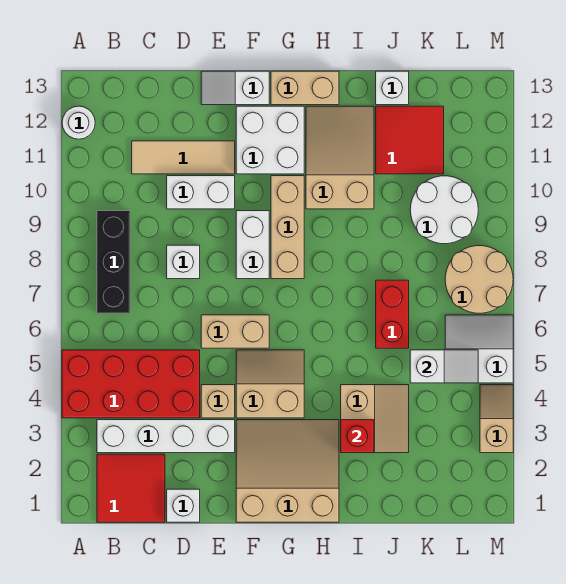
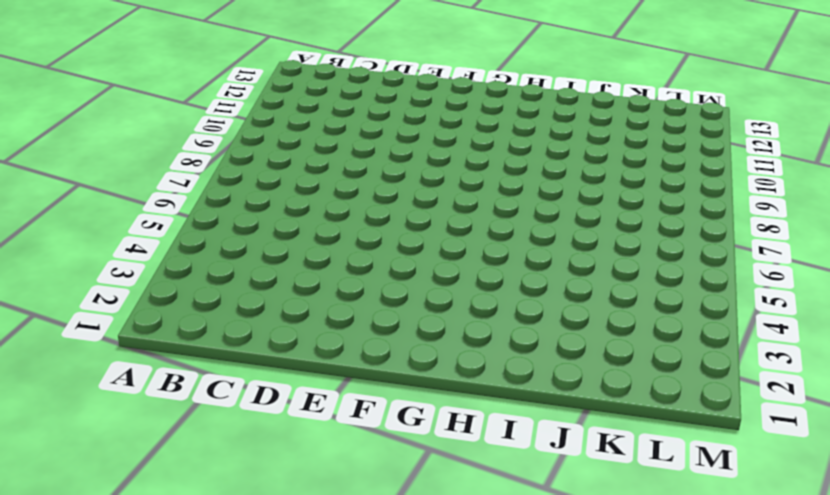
none -> red brick A4:D5 level 1
none -> white round brick A12 level 1
none -> red tile B1:C2 level 1

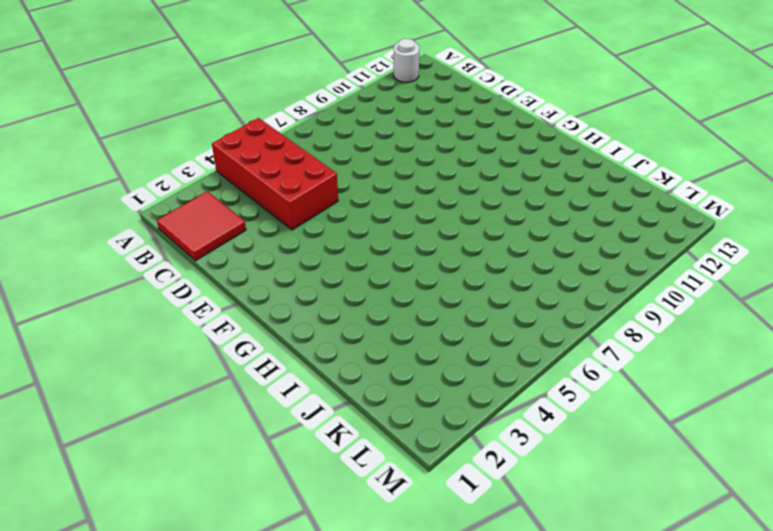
none -> white brick B3:E3 level 1
none -> black brick B7:B9 level 1
none -> tan tile C11:E11 level 1

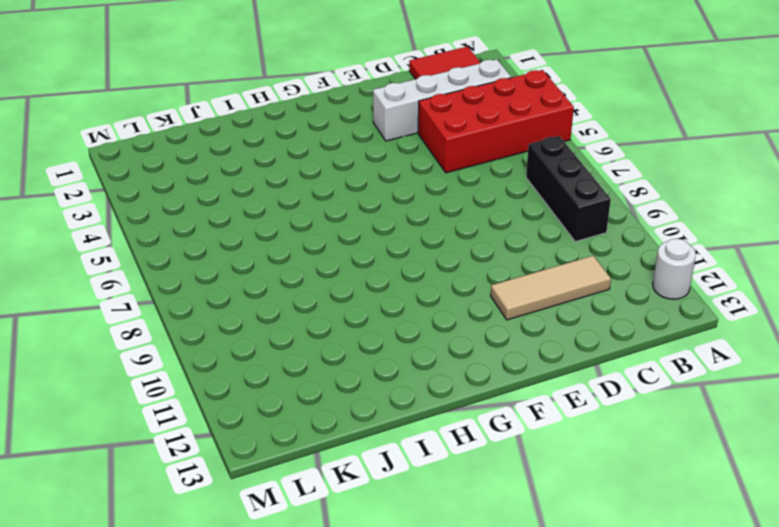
none -> white brick D1 level 1
none -> white brick D8 level 1
none -> white brick D10:E10 level 1

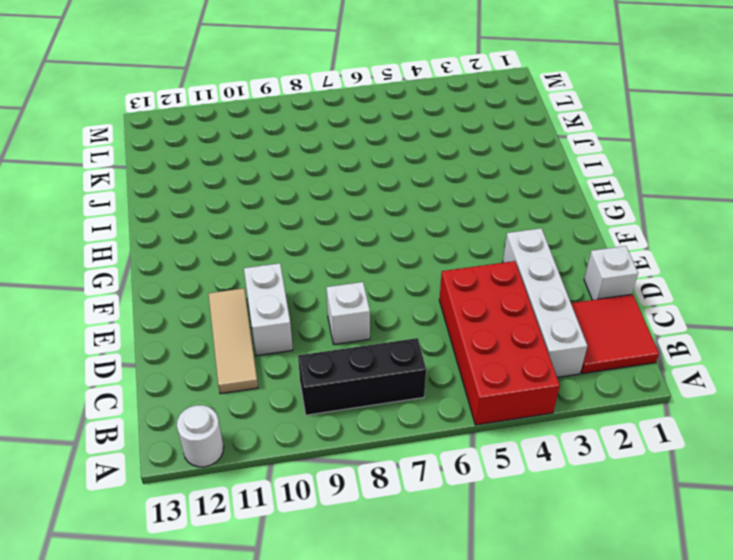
none -> tan brick E4 level 1
none -> tan brick E6:F6 level 1
none -> white slope E13:F13 level 1 top F

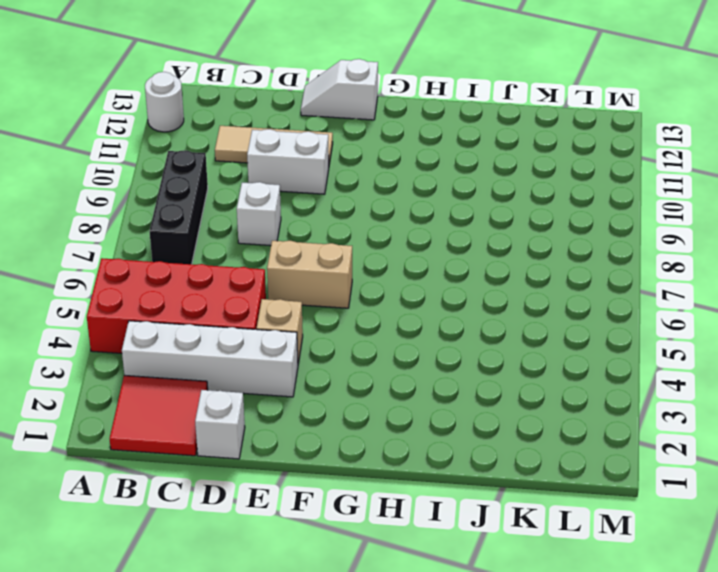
none -> tan slope F1:H3 level 1 top 1
none -> tan slope F4:G5 level 1 top 4
none -> white brick F8:F9 level 1

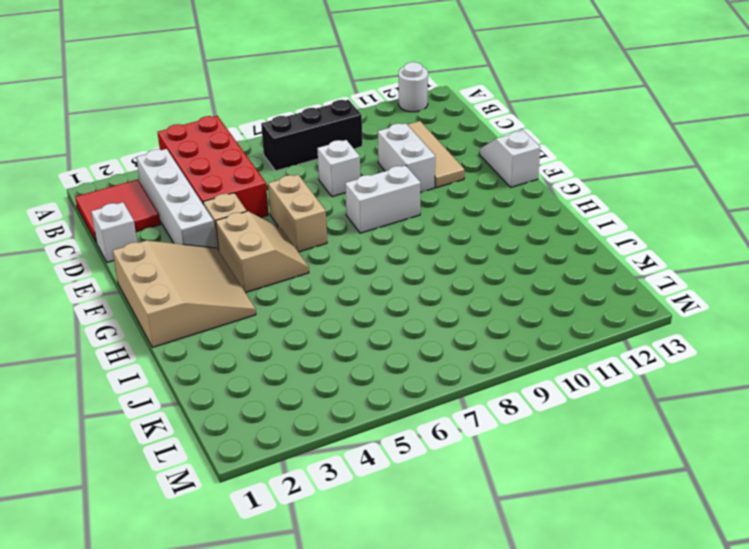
none -> white brick F11:G12 level 1
none -> tan brick G8:G10 level 1
none -> tan brick G13:H13 level 1

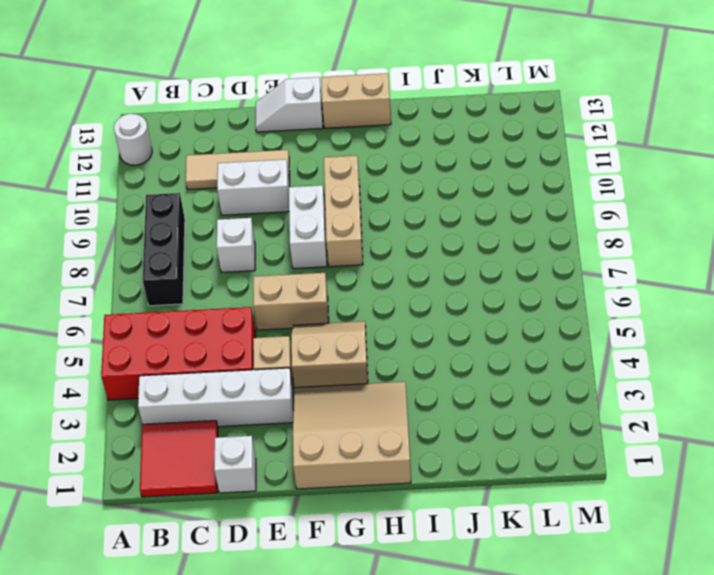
none -> white brick F11:G12 level 1
none -> tan slope H10:I12 level 1 top 10
none -> tan slope I3:J4 level 1 top I

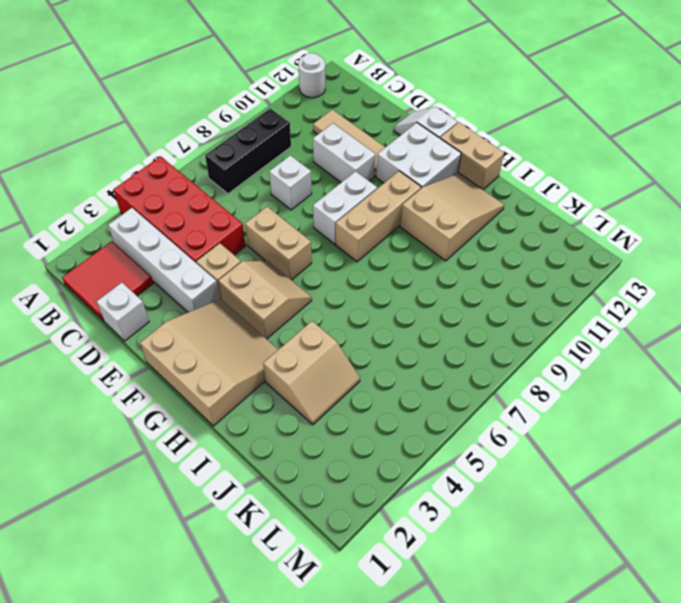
none -> red brick J6:J7 level 1
none -> red tile J11:K12 level 1
none -> white brick J13 level 1

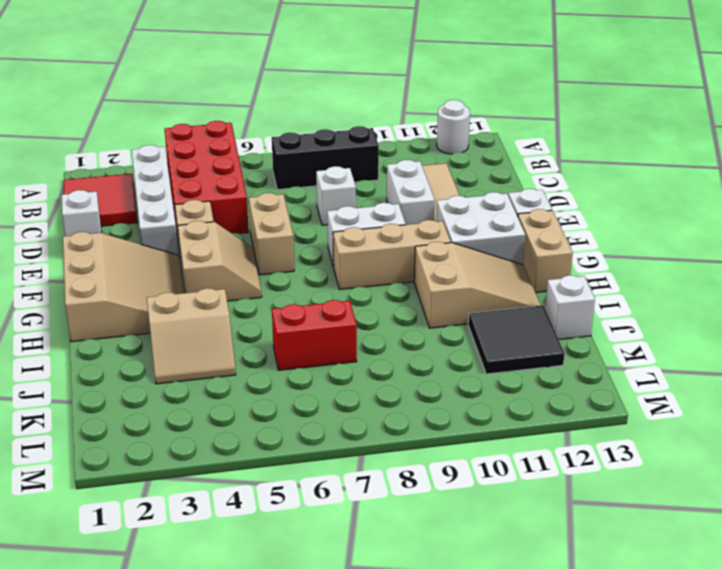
black tile J11:K12 level 1 -> red tile J11:K12 level 1
none -> white round brick K9:L10 level 1
none -> white slope L5:M6 level 1 top 5
none -> tan round brick L7:M8 level 1

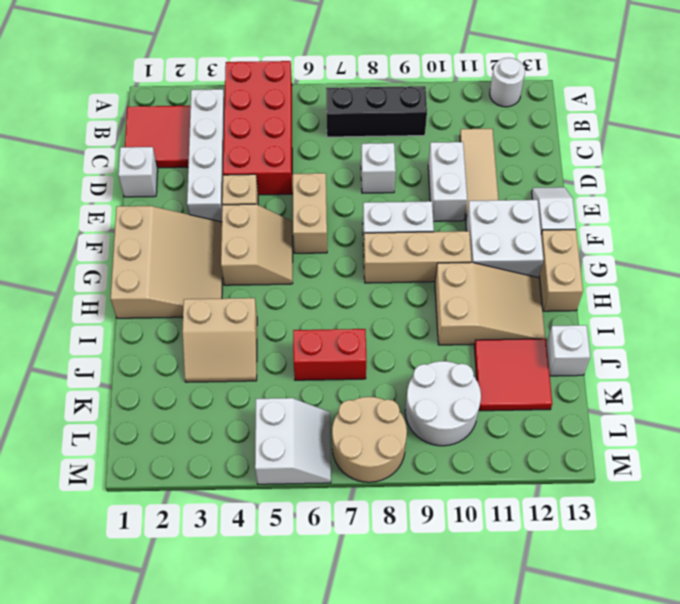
none -> tan slope M3:M4 level 1 top 3
none -> red brick I3 level 2
none -> white slope K5:L5 level 2 top K

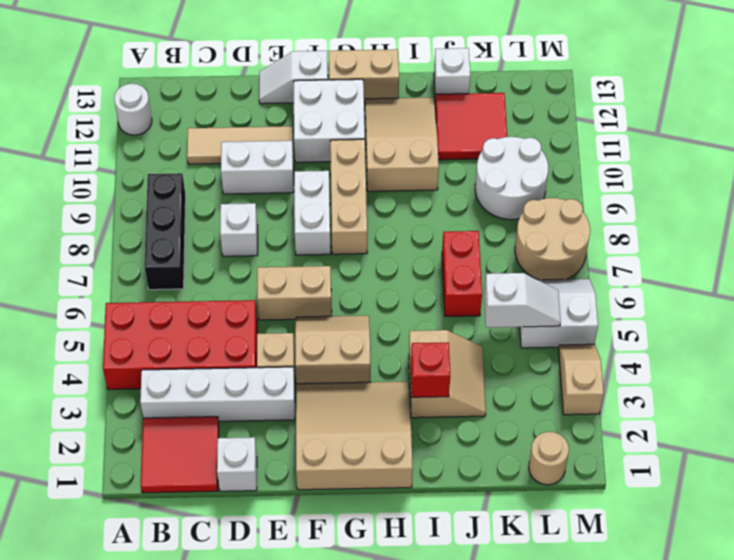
tan round brick L1 level 1 -> none

